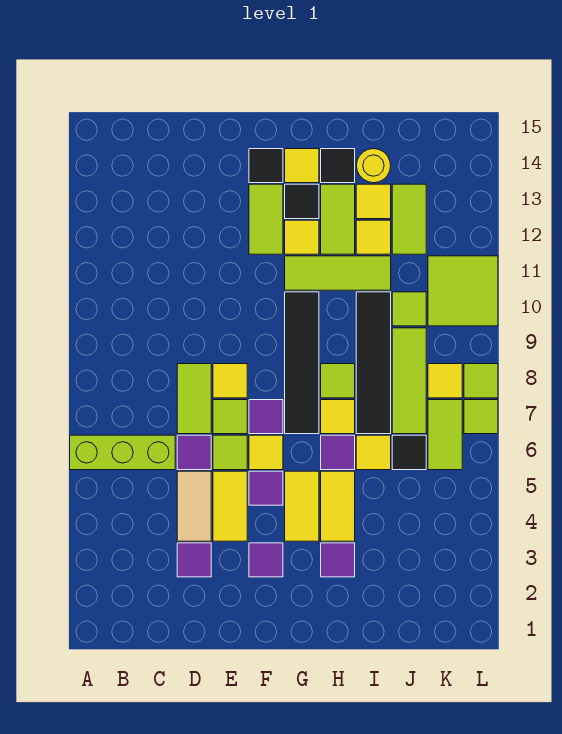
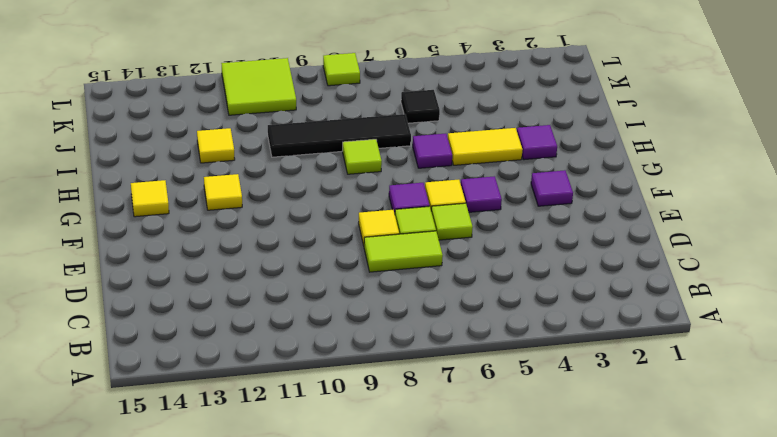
none -> lime brick A6:C6 level 1
none -> purple tile D3 level 1
none -> tan tile D4:D5 level 1
none -> purple tile D6 level 1

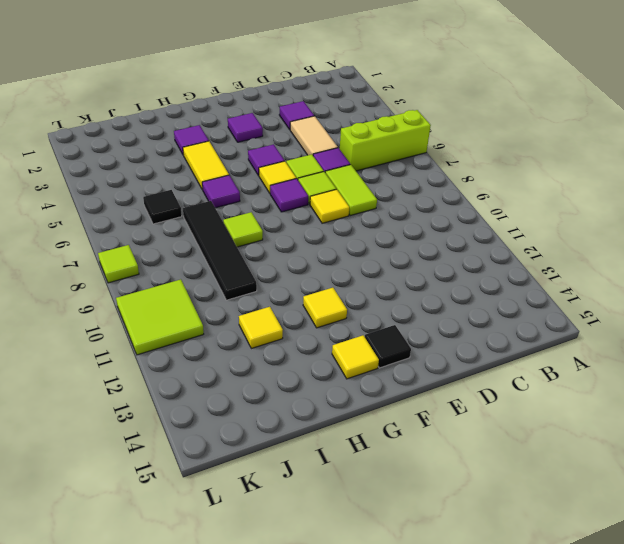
none -> yellow tile E4:E5 level 1
none -> lime tile F12:F13 level 1
none -> yellow tile G4:G5 level 1
none -> black tile G7:G10 level 1

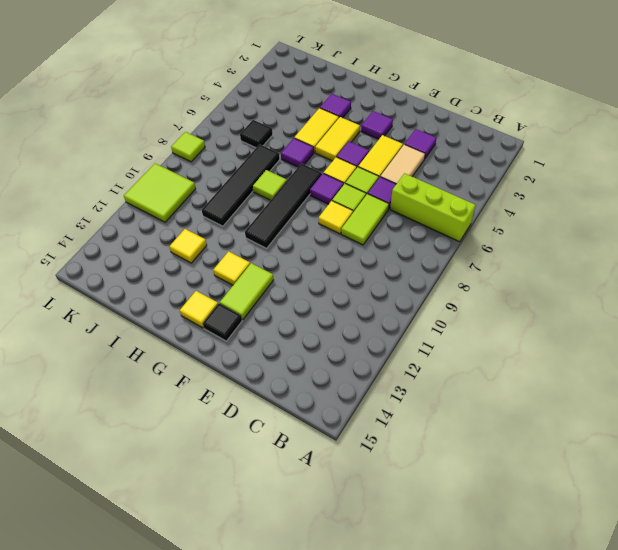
none -> lime tile G11:I11 level 1
none -> black tile G13 level 1
none -> yellow tile H7 level 1
none -> lime tile H12:H13 level 1

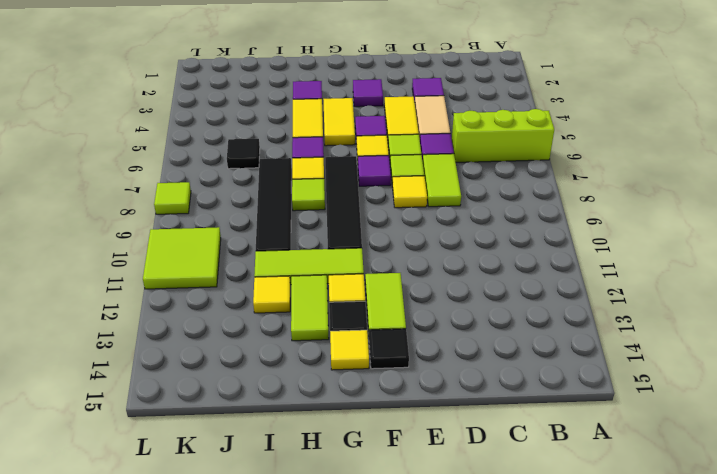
none -> black tile H14 level 1
none -> yellow tile I6 level 1
none -> yellow tile I13 level 1
none -> yellow round brick I14 level 1

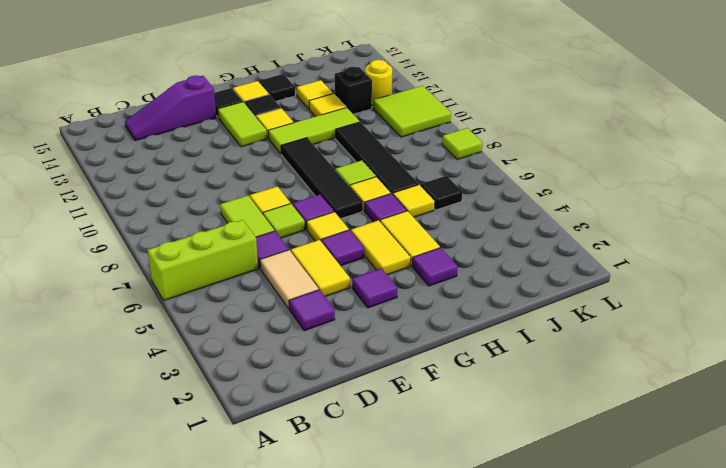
purple slope C14:E14 level 1 top E -> none
black brick J12 level 1 -> lime tile J12:J13 level 1
yellow round brick K12 level 1 -> yellow round brick I14 level 1
none -> lime tile E6 level 1
none -> lime tile H12:H13 level 1
none -> lime tile J7:J9 level 1
none -> lime tile J10 level 1

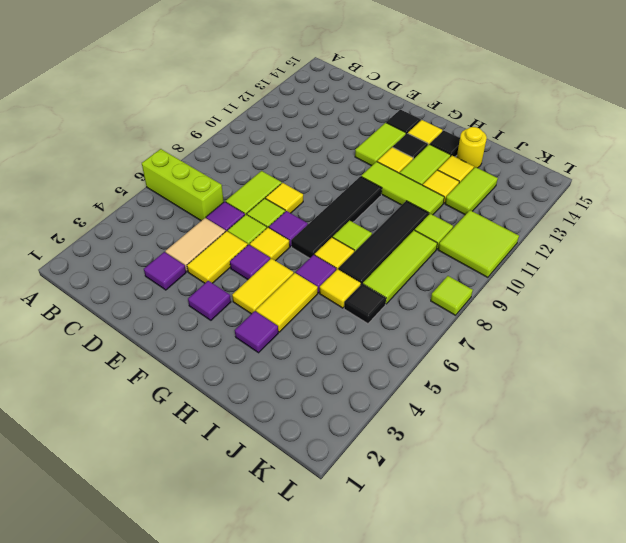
none -> lime tile K6:K7 level 1
none -> yellow tile K8 level 1
none -> lime tile L7 level 1

